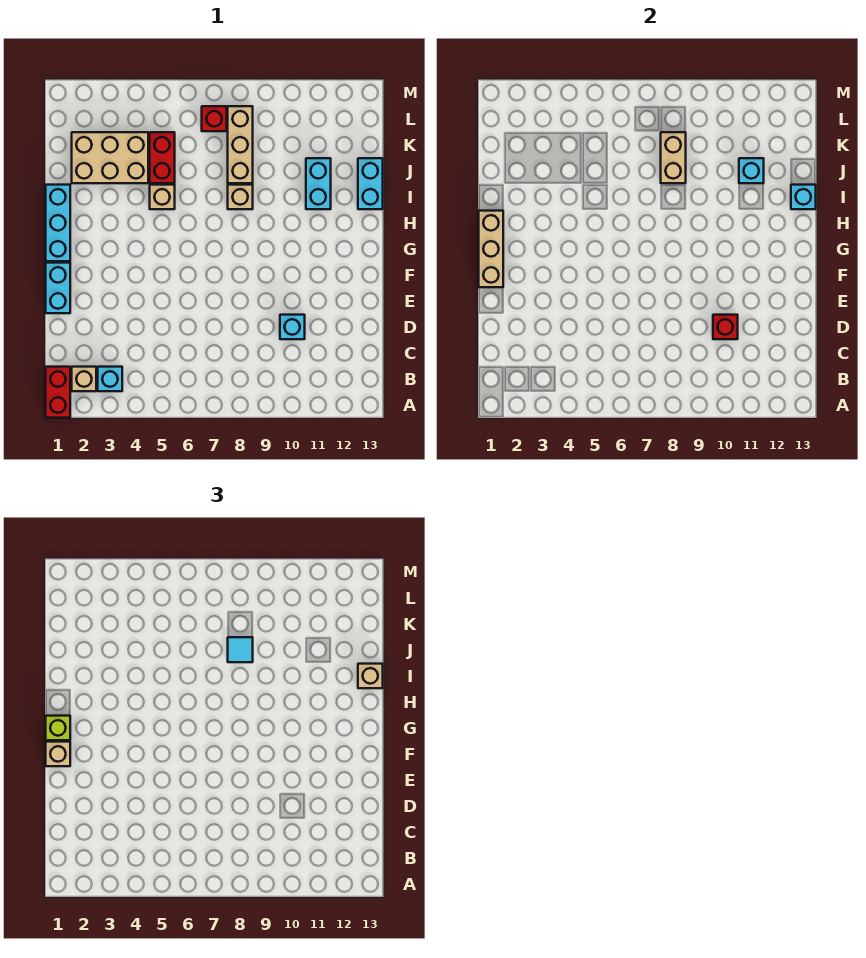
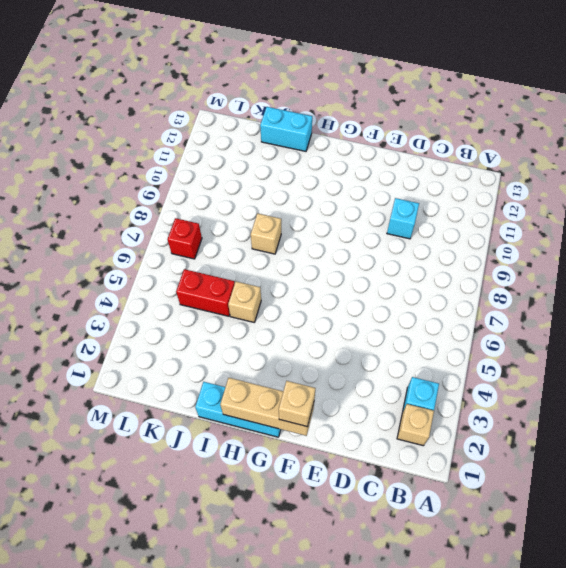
none -> red brick A1:B1 level 1
none -> cyan brick E1:F1 level 1
none -> cyan brick I11:J11 level 1

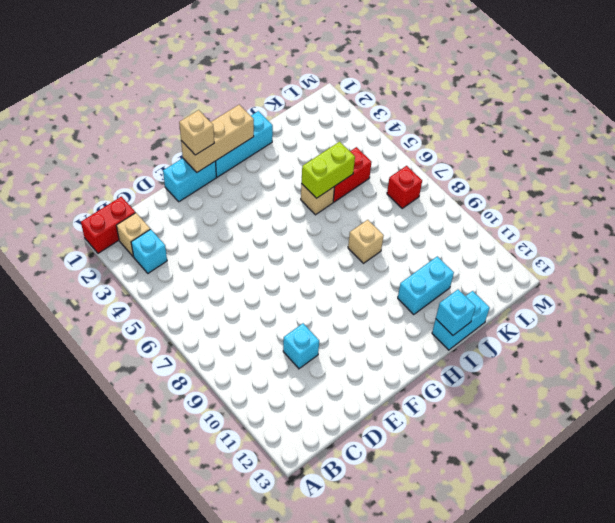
lime brick I5:J5 level 2 -> none
none -> tan brick J2:K4 level 1
none -> tan brick J8:L8 level 1
none -> red brick D10 level 2

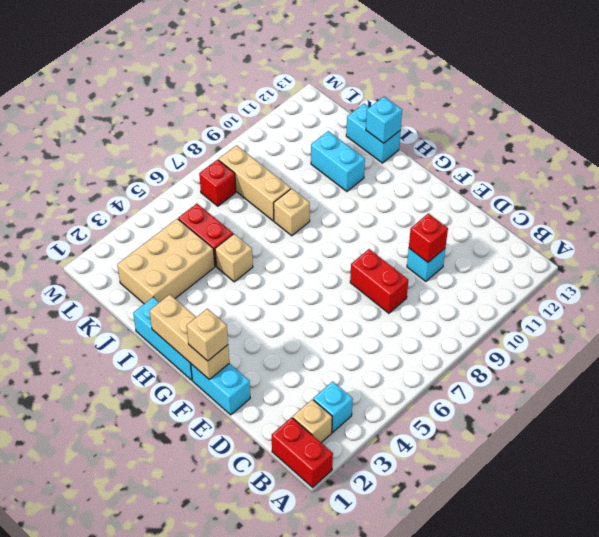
red brick D8:E8 level 1 -> none
none -> tan brick J8:K8 level 2
none -> cyan brick J11 level 2
none -> lime brick G1 level 3

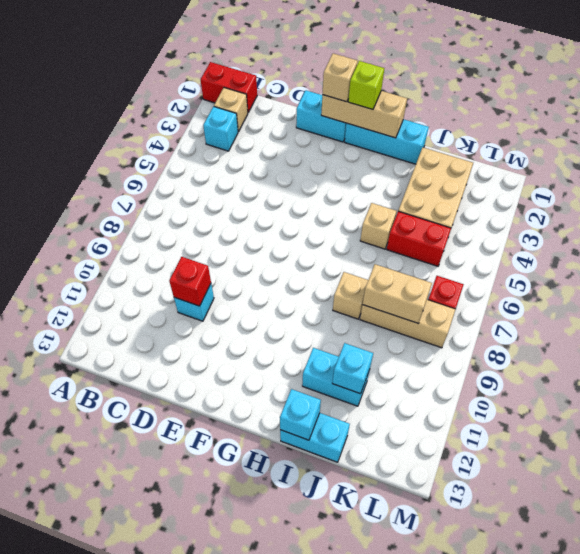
none -> tan brick I13 level 3
none -> cyan tile J8 level 3

